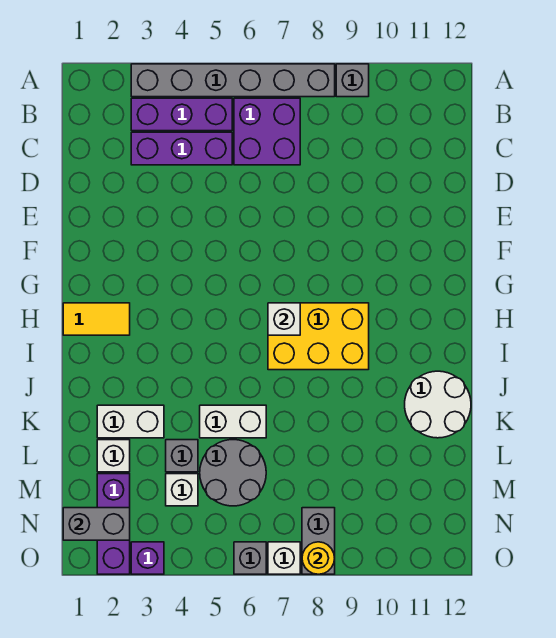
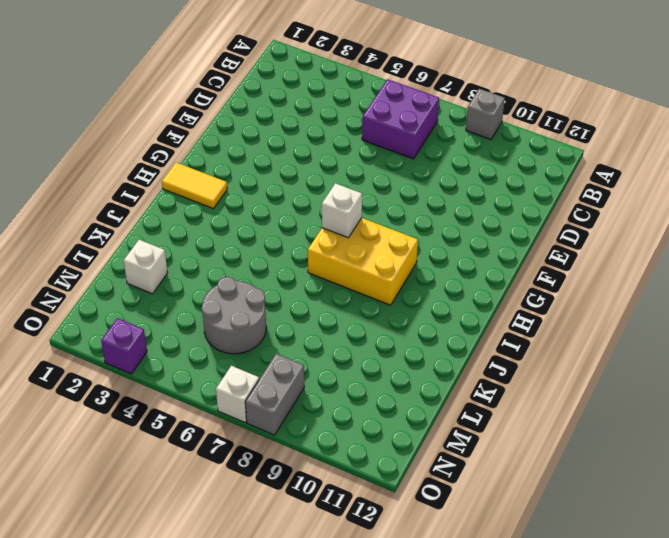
none -> grey brick A3:A8 level 1
none -> purple brick B3:B5 level 1
none -> purple brick C3:C5 level 1

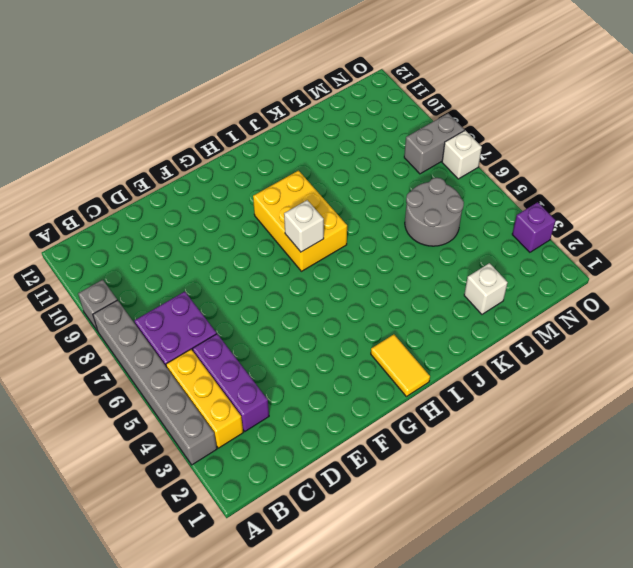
yellow brick B3:B5 level 1 -> purple brick B3:B5 level 1
none -> white round brick J11:K12 level 1
none -> white brick K2:K3 level 1
none -> white brick K5:K6 level 1

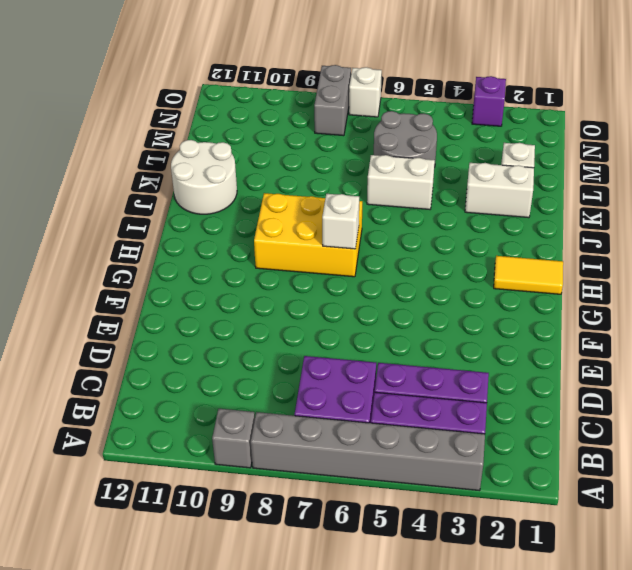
none -> grey brick L4 level 1
none -> purple brick M2:O2 level 1
none -> white brick M4 level 1

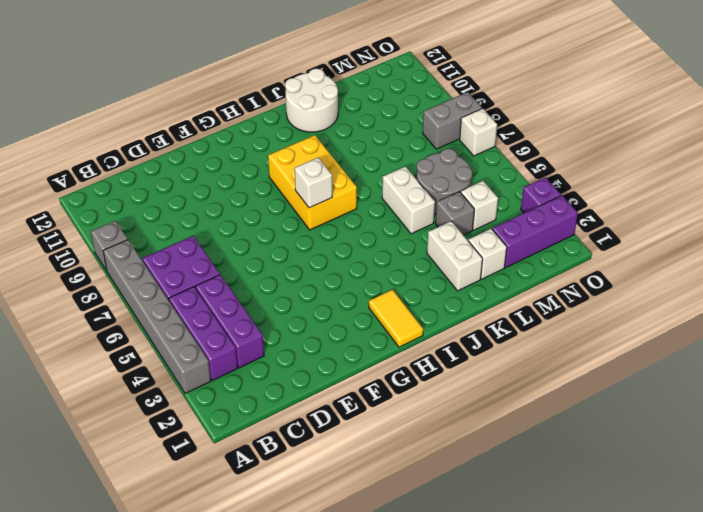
none -> grey brick O6 level 1
none -> grey brick N1:N2 level 2
none -> yellow round brick O8 level 2

